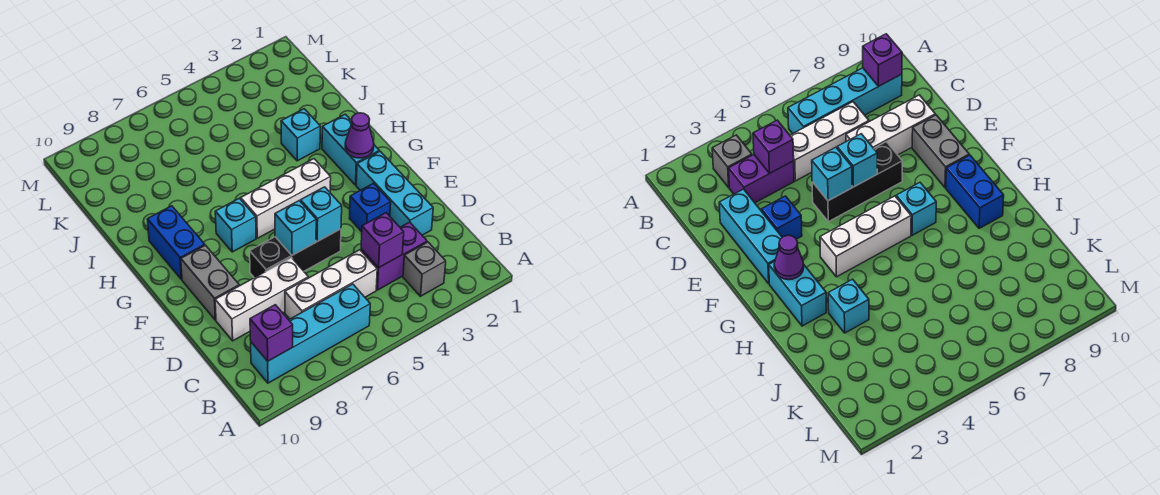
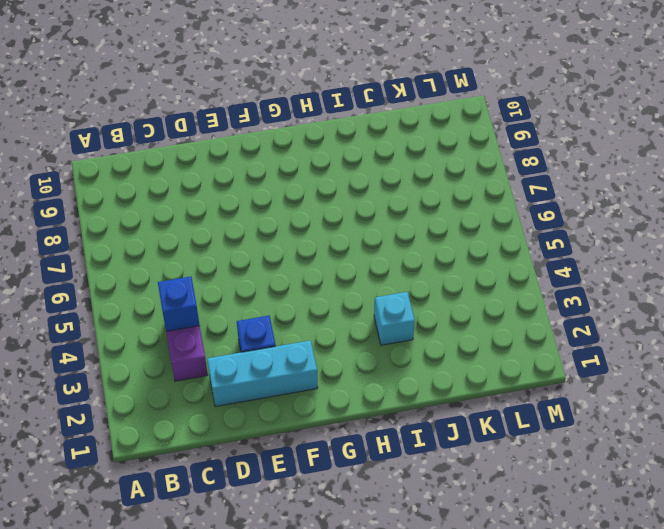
blue brick C4 level 2 -> purple brick C4 level 2
none -> grey brick B3 level 1
none -> cyan brick B6:B9 level 1
none -> white brick C5:C7 level 1

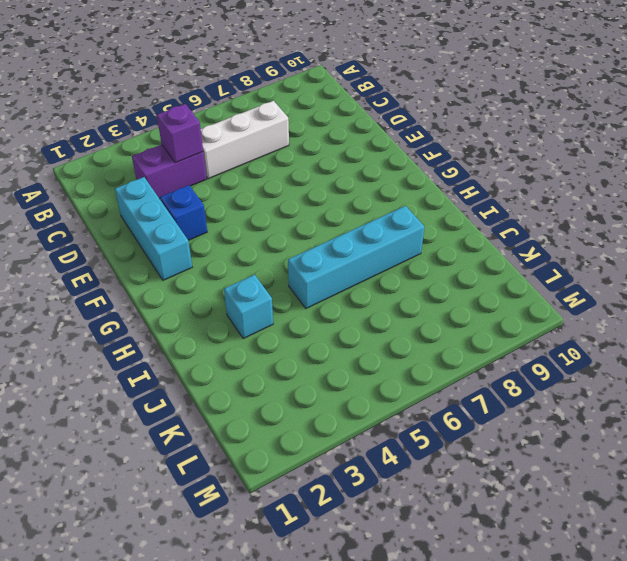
cyan brick I5:I8 level 1 -> cyan brick B6:B9 level 1
none -> grey brick B3 level 1
none -> white brick D7:D9 level 1
none -> black brick E5:E7 level 1

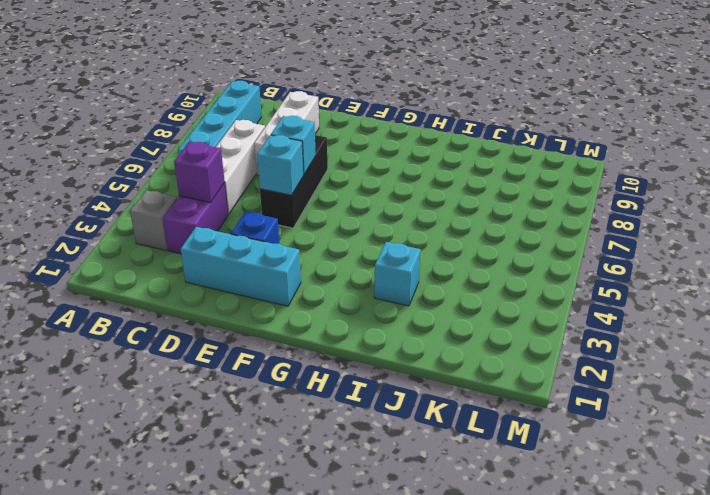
none -> grey brick E9:F9 level 1
none -> cyan brick G2:H2 level 1
none -> white brick G4:G6 level 1

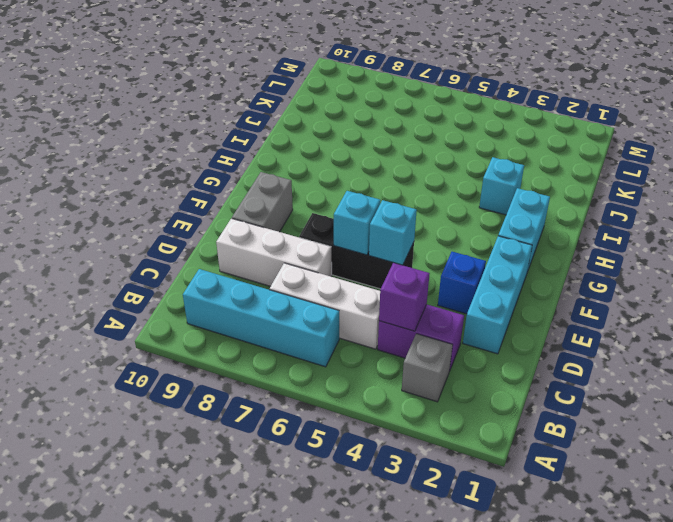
none -> white brick G4:G6 level 1
none -> cyan brick G7 level 1
none -> blue brick G9:H9 level 1

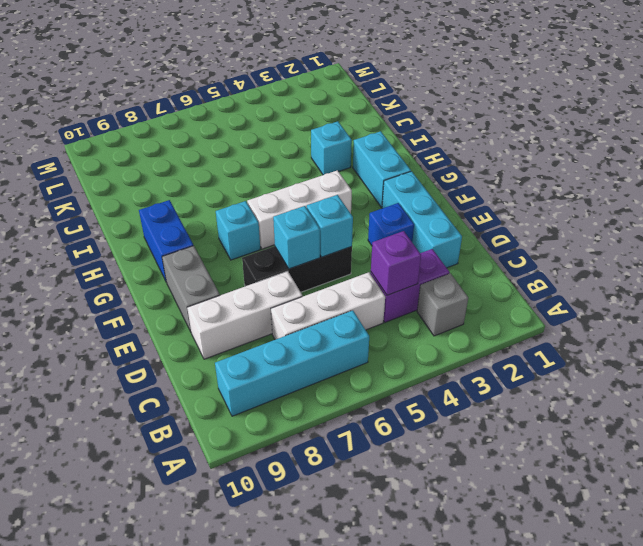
none -> purple brick B9 level 2
none -> purple cone G2 level 2

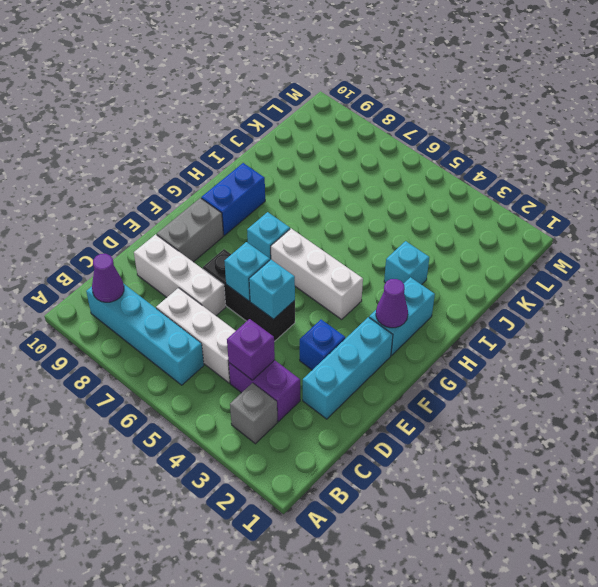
purple cone B9 level 2 -> purple brick B9 level 2

